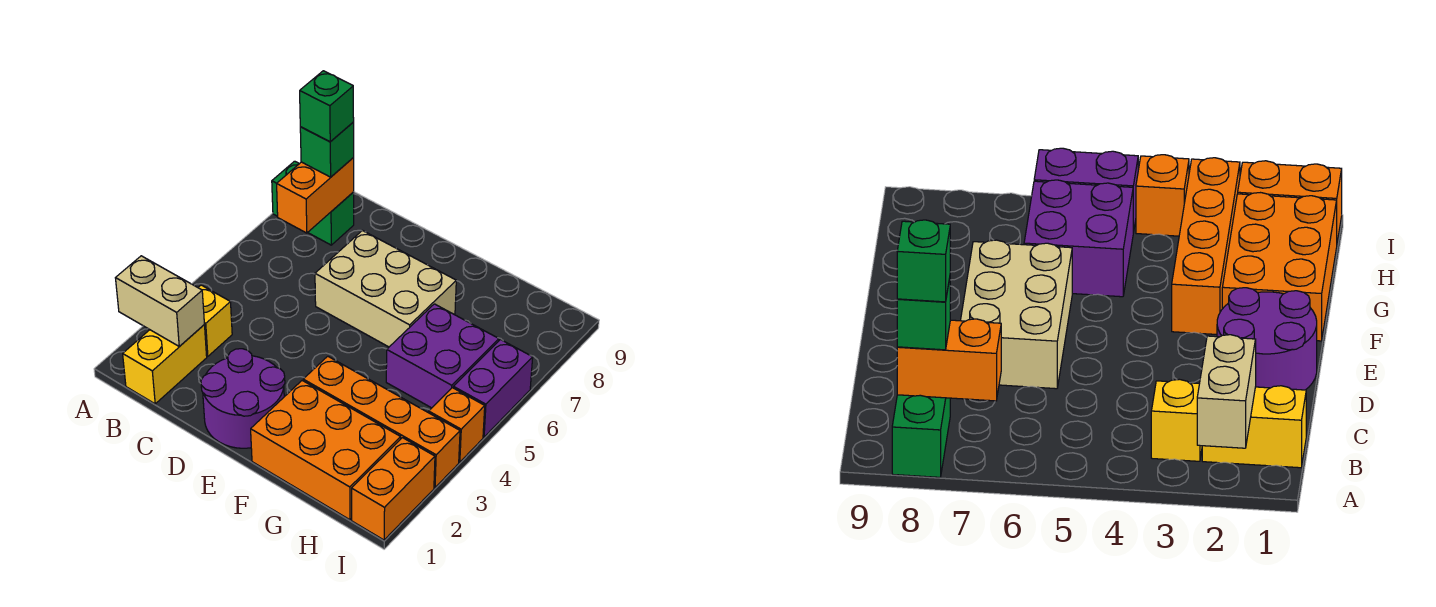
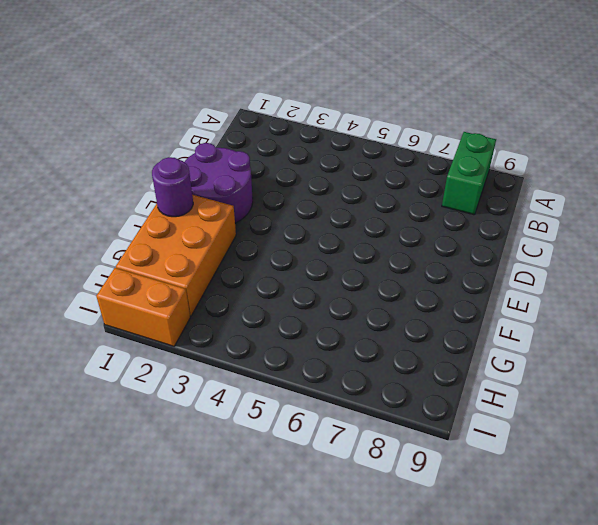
purple round brick F1 level 2 -> none
none -> yellow brick B1:B2 level 1
none -> yellow brick B3 level 1
none -> tan brick D6:F7 level 1

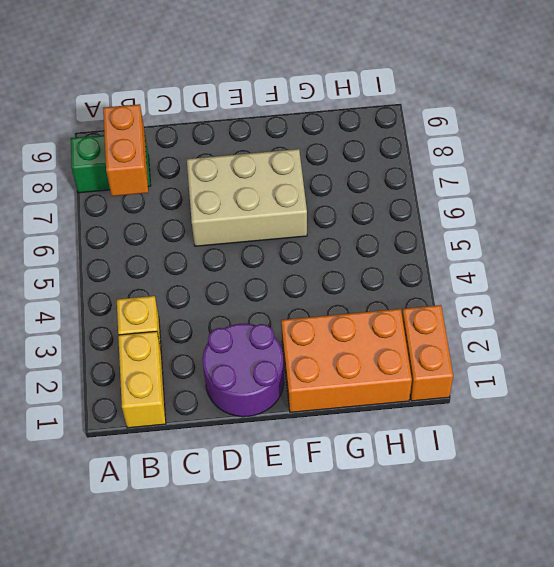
none -> orange brick F3:I3 level 1
none -> purple brick G5:H6 level 1
none -> orange brick I4 level 1

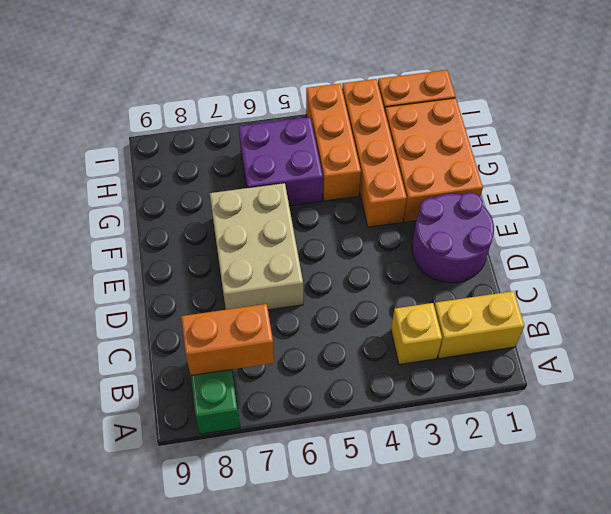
orange brick G4:I4 level 1 -> orange brick I4 level 1
none -> purple brick I5:I6 level 1
none -> tan brick A2:B2 level 2
none -> green brick B8 level 3

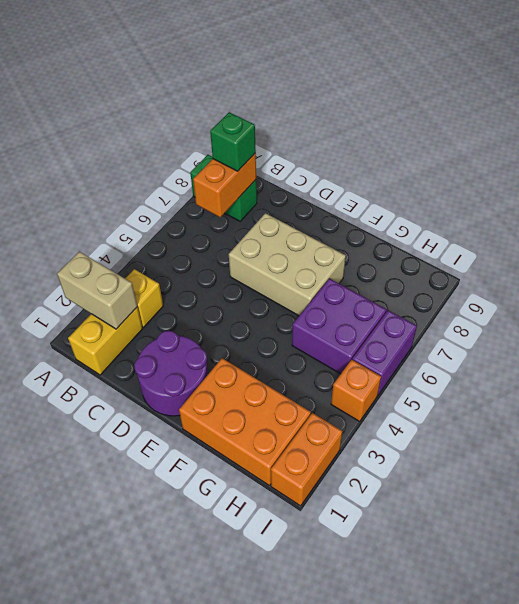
none -> orange brick F3:I3 level 1
none -> green brick B8 level 4

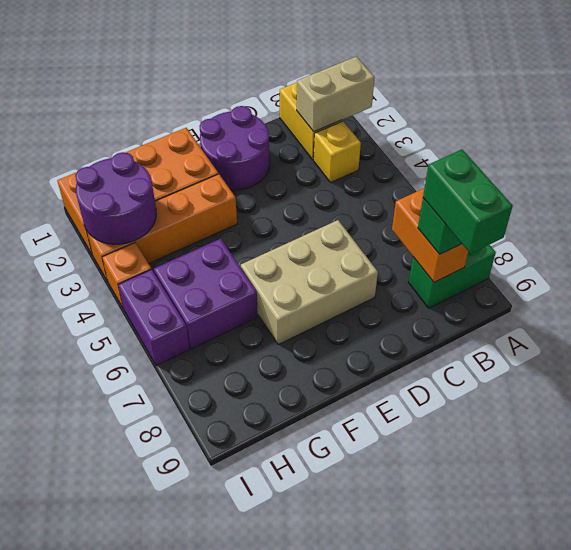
green brick B8:B9 level 4 -> green brick B8 level 4
purple round brick H2:I3 level 2 -> none

